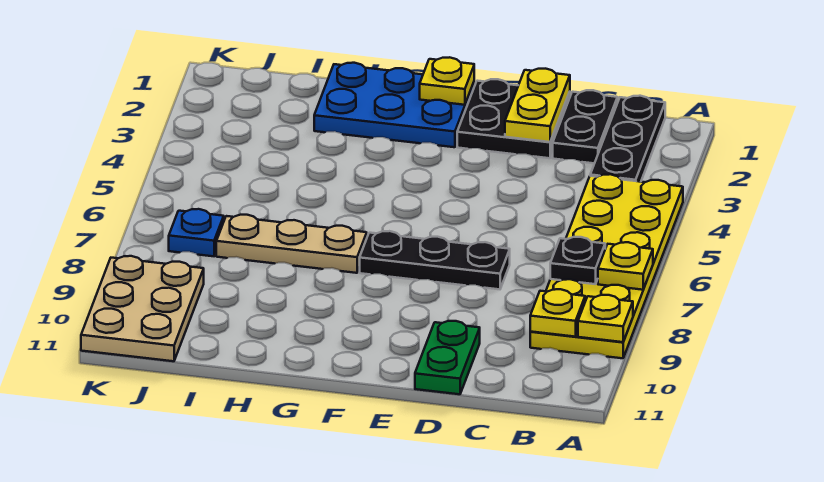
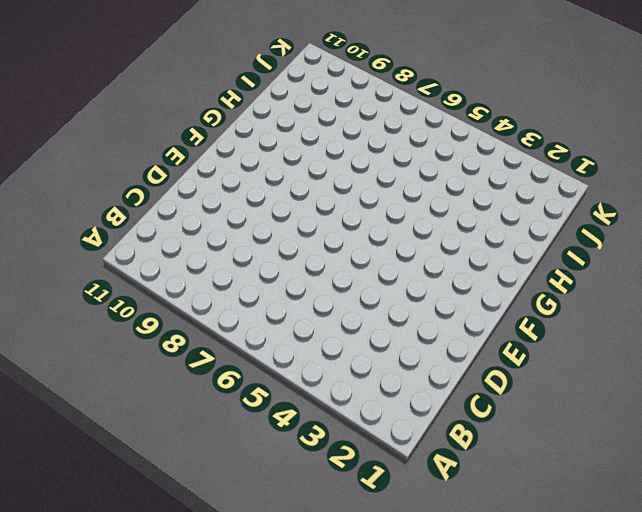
none -> yellow plate A4:B9 level 1
none -> black plate B1:B3 level 1
none -> black plate C1:C2 level 1

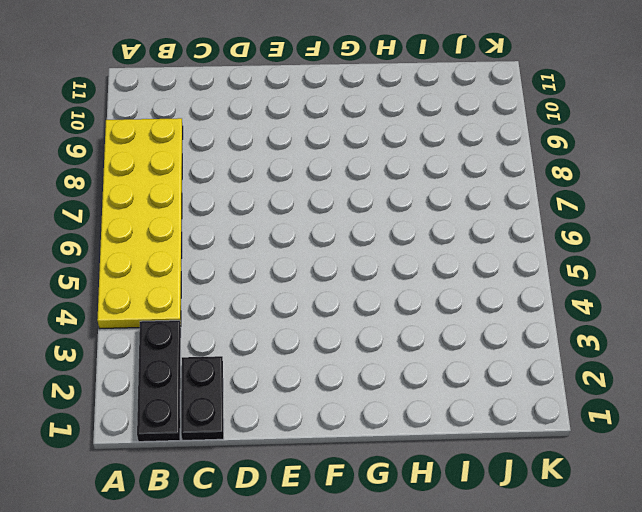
none -> black plate D1:E2 level 1
none -> black plate D7:F7 level 1
none -> green plate D10:D11 level 1

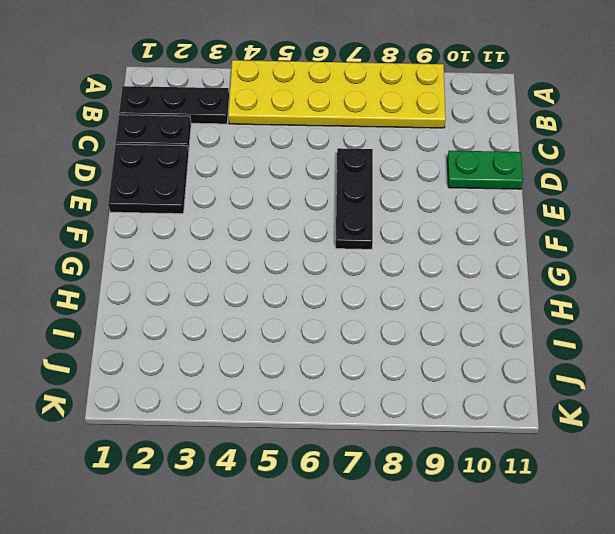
none -> blue plate F1:H2 level 1
none -> tan plate G7:I7 level 1
none -> blue plate J7 level 1

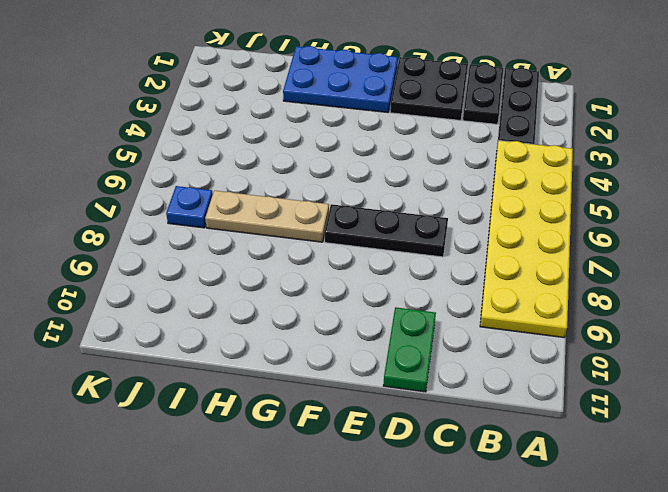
none -> tan plate J9:K11 level 1
none -> yellow plate A7 level 2
none -> yellow plate A9 level 2

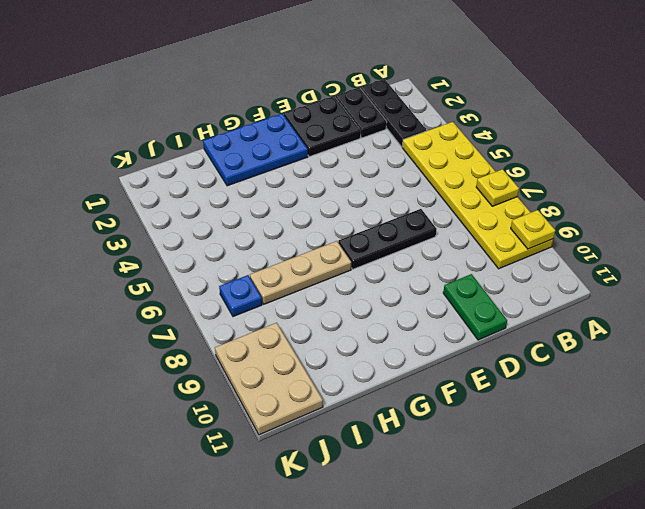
none -> black plate B7 level 2
none -> yellow plate B9 level 2
none -> yellow plate D1:D2 level 2

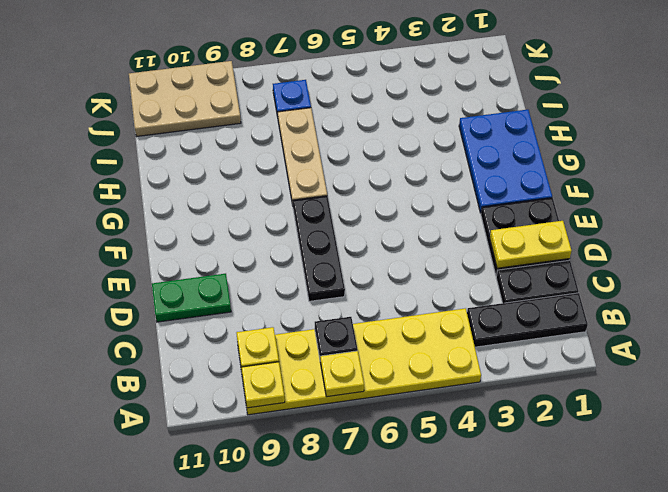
none -> yellow plate F1 level 2

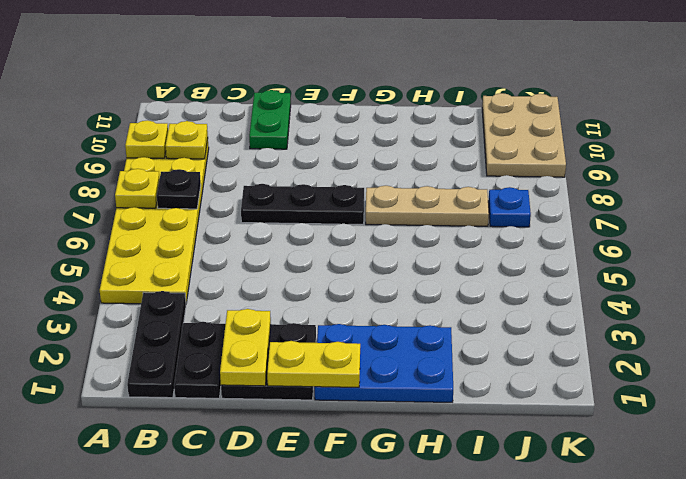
yellow plate E1:F1 level 2 -> yellow plate F1 level 2

